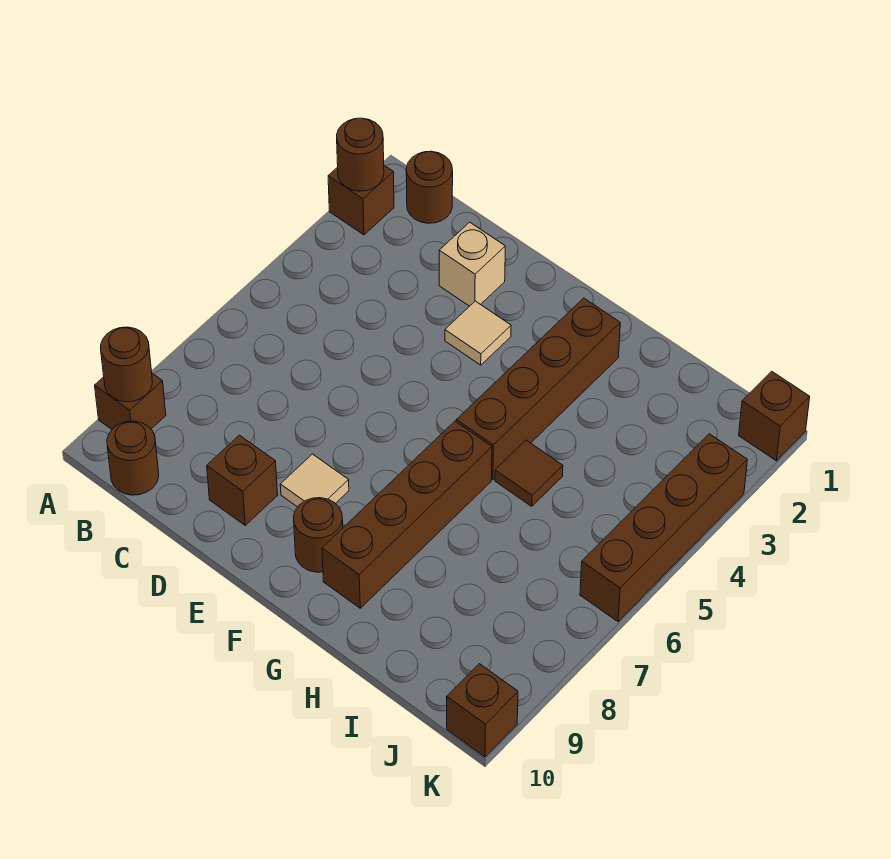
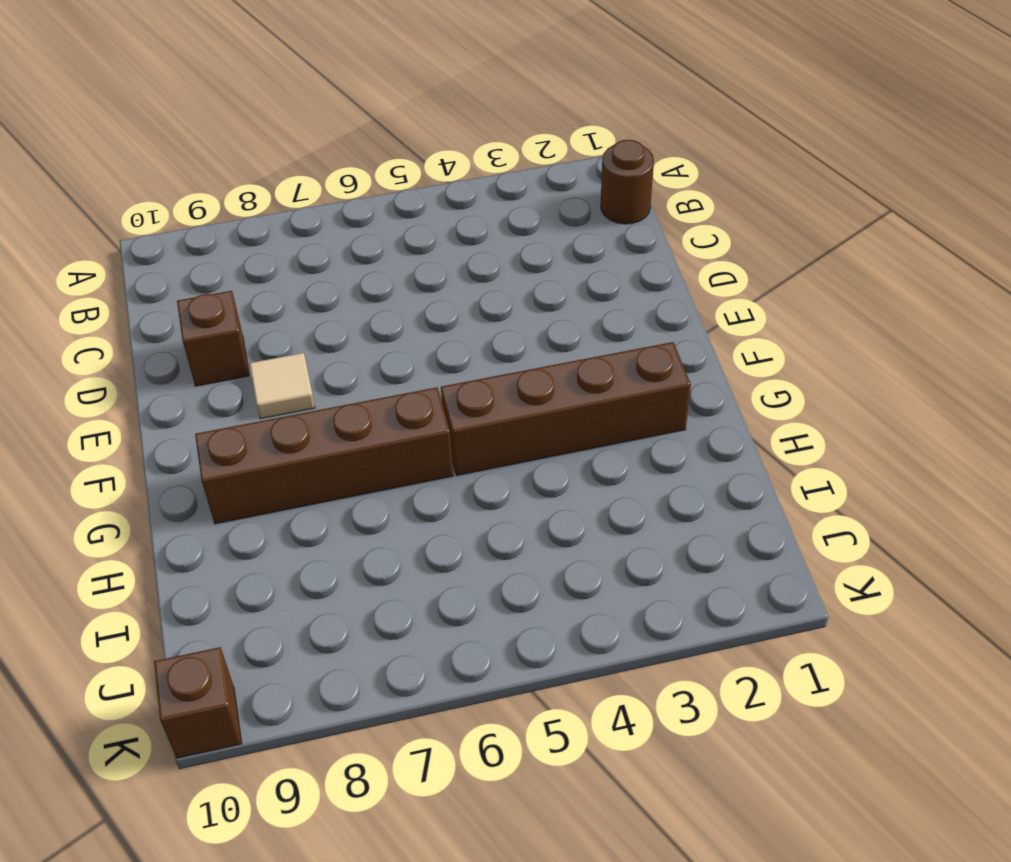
none -> brown brick A2 level 1
none -> brown brick A9 level 1
none -> brown round brick B10 level 1

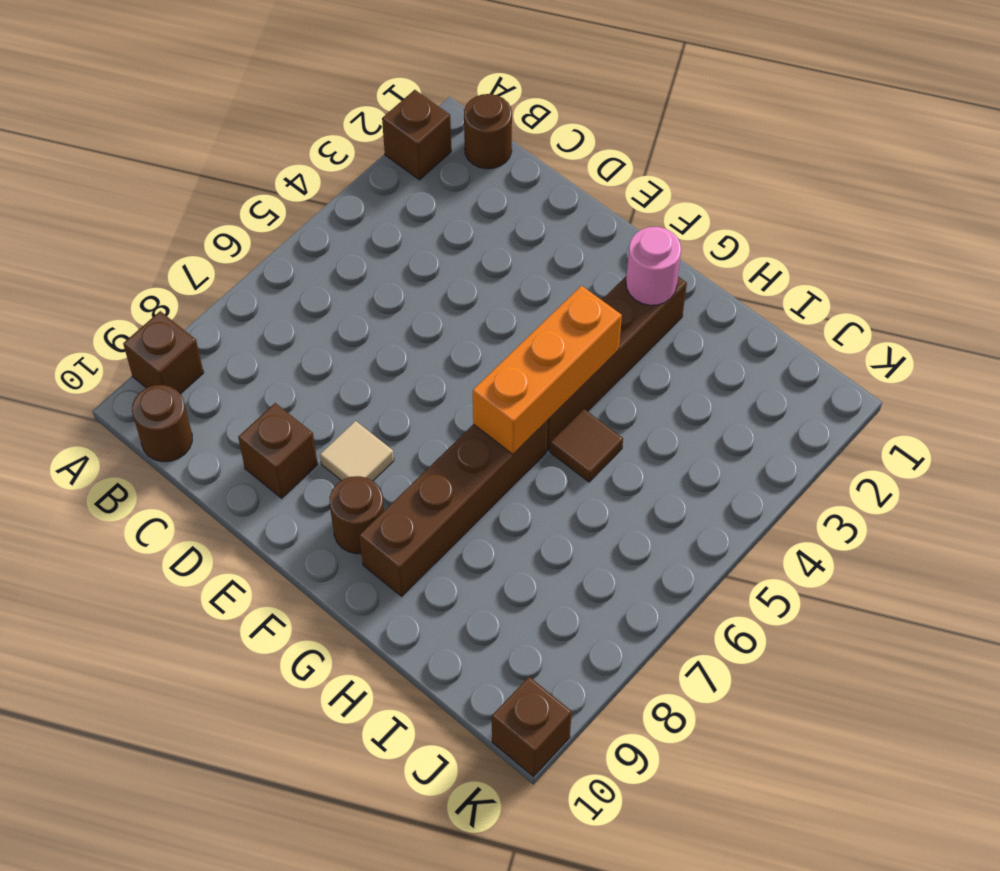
pink round brick G2 level 2 -> none
orange brick G4:G6 level 2 -> none
none -> tan brick D2 level 1
none -> tan tile E3 level 1
none -> brown brick K1 level 1

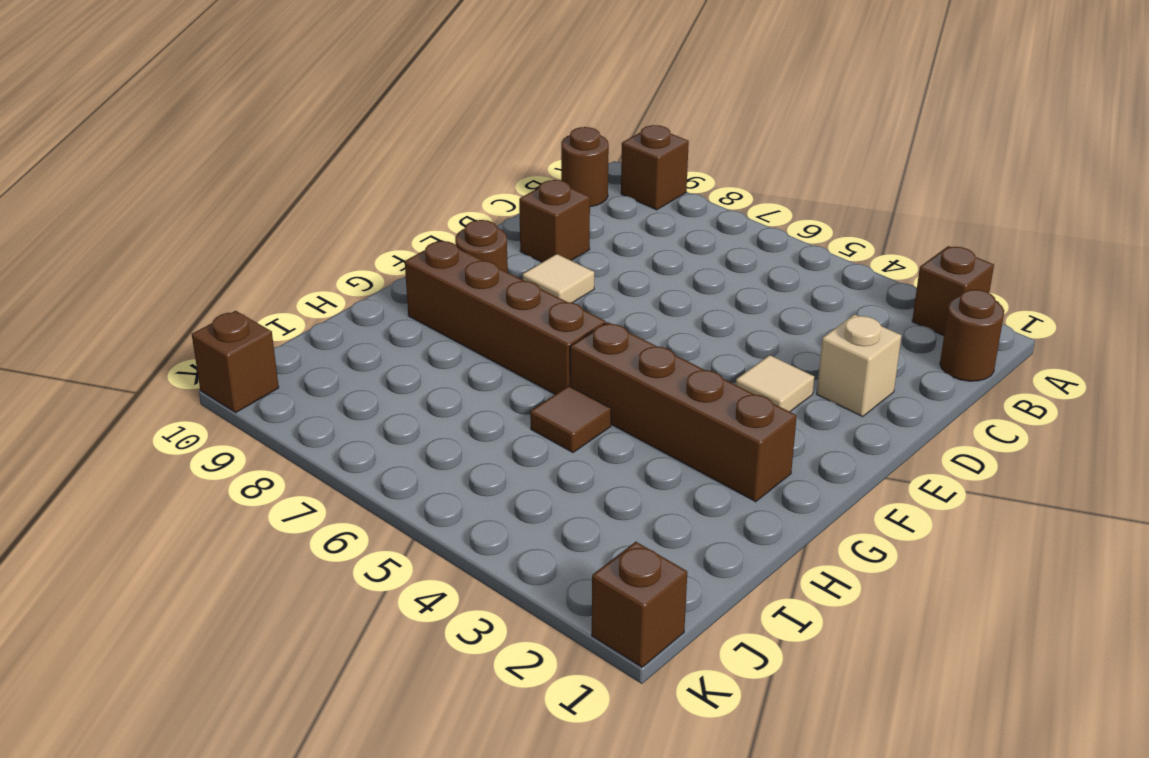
none -> brown brick K3:K6 level 1
none -> brown round brick A2 level 2
none -> brown round brick A9 level 2

